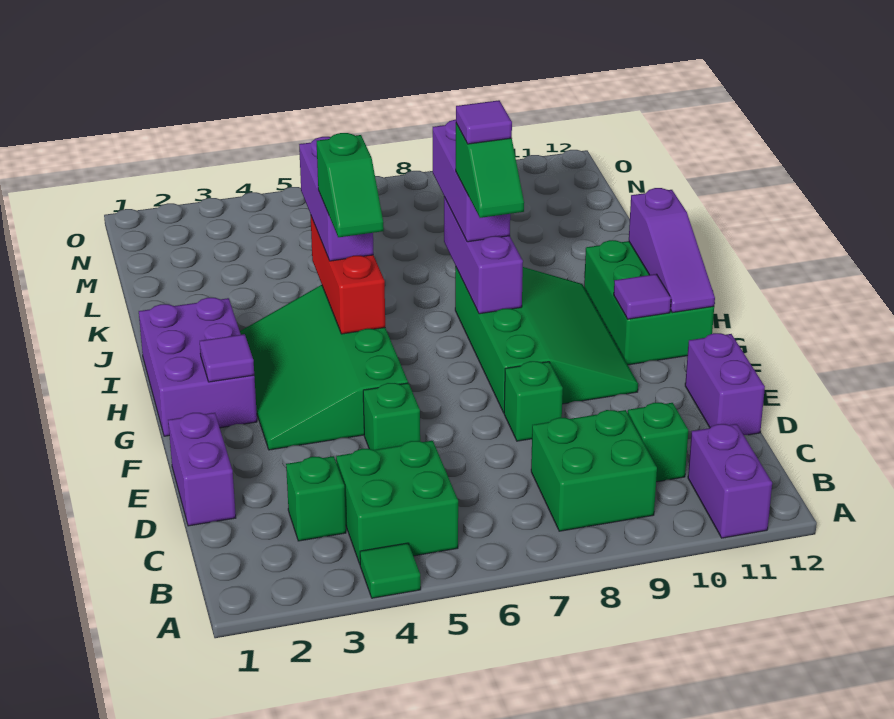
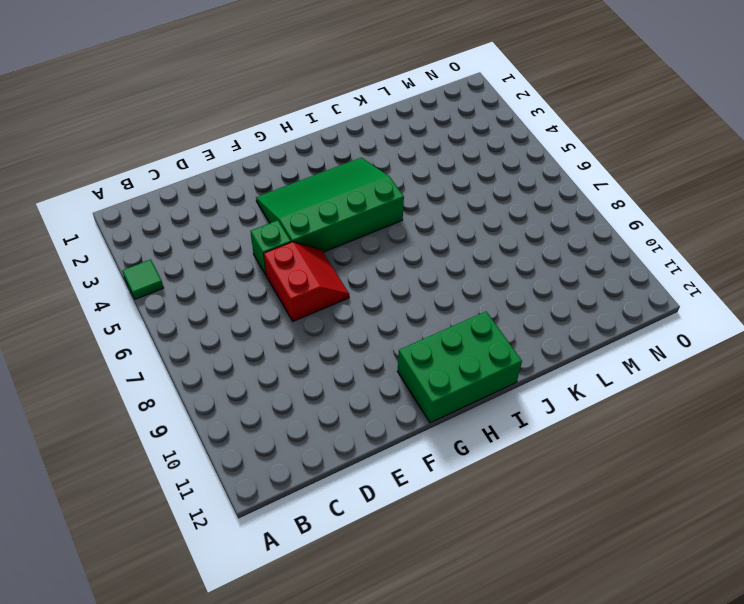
red slope E6:F7 level 1 top E -> none
none -> purple brick A11:B11 level 1
none -> green brick B4:C5 level 1
none -> green brick B8:C9 level 1

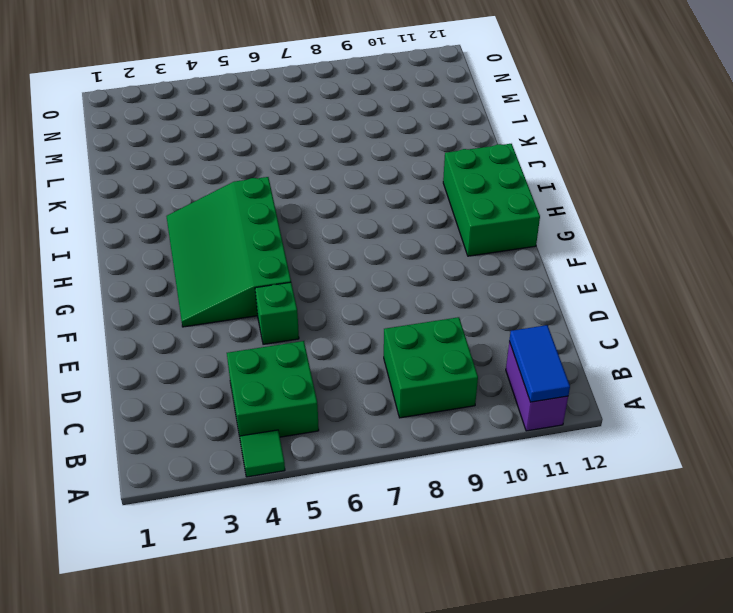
blue tile A11:B11 level 2 -> none
none -> green brick C3 level 1
none -> green brick C10 level 1
none -> purple brick D1:E1 level 1

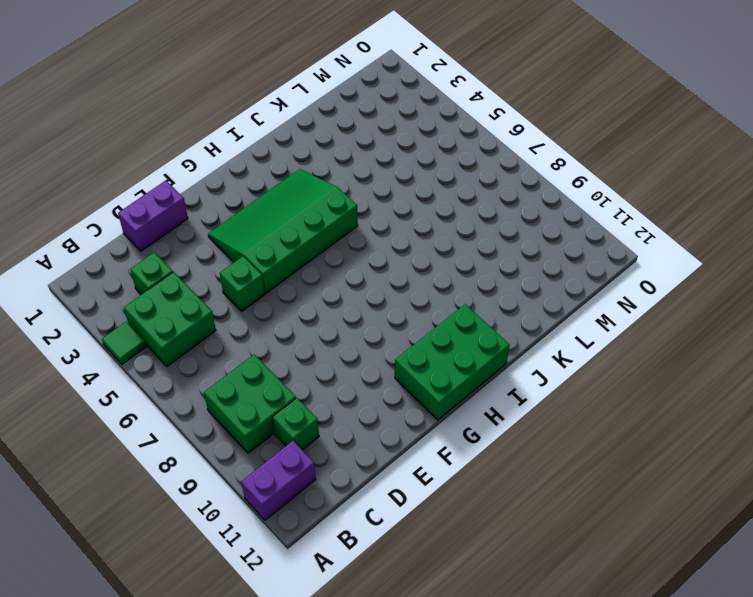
none -> purple brick D12:E12 level 1
none -> green brick E8 level 1
none -> green slope F8:I10 level 1 top 8

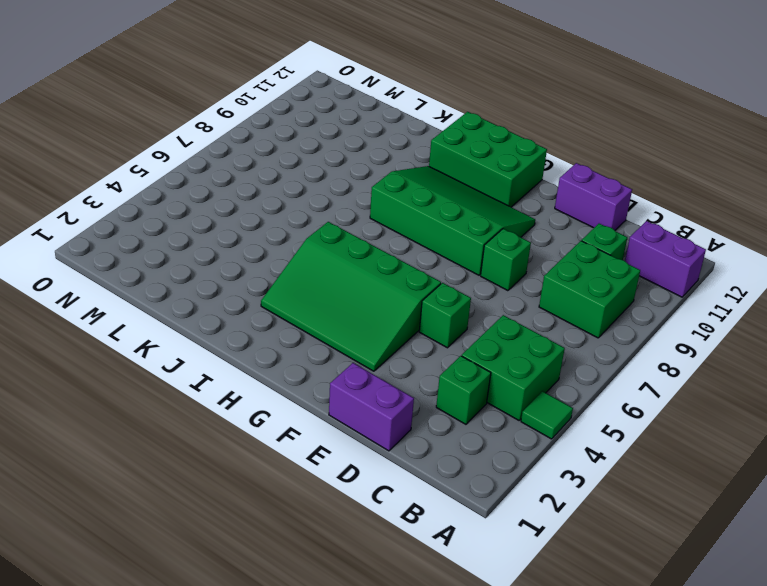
none -> purple brick G1:I2 level 1
none -> purple tile G2 level 2
none -> purple tile G11 level 2

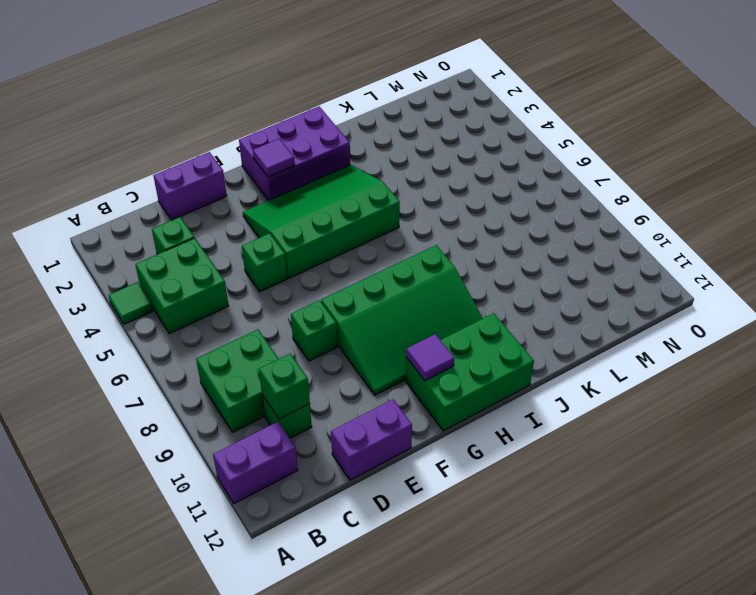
green brick C10 level 2 -> none
none -> purple slope G12:I12 level 2 top I
none -> red brick H5:J5 level 2
none -> purple brick H8:J8 level 2

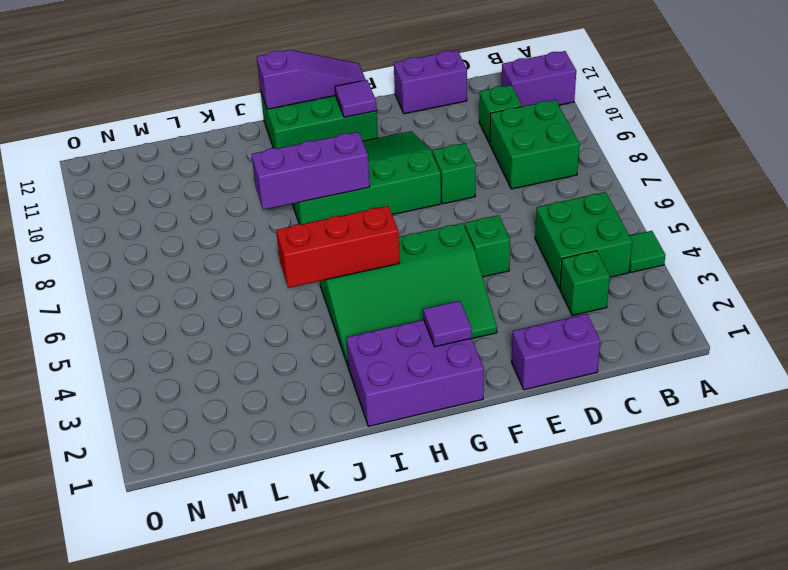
none -> purple brick I5:K5 level 3
none -> purple brick I8:K8 level 3
none -> green slope H5:I5 level 4 top I

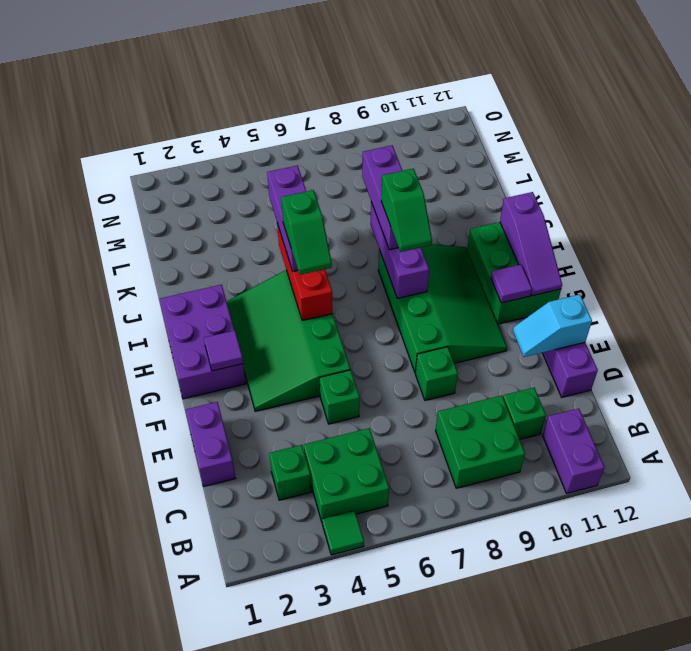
cyan slope E11:E12 level 2 top 12 -> none
none -> purple tile I8 level 5

